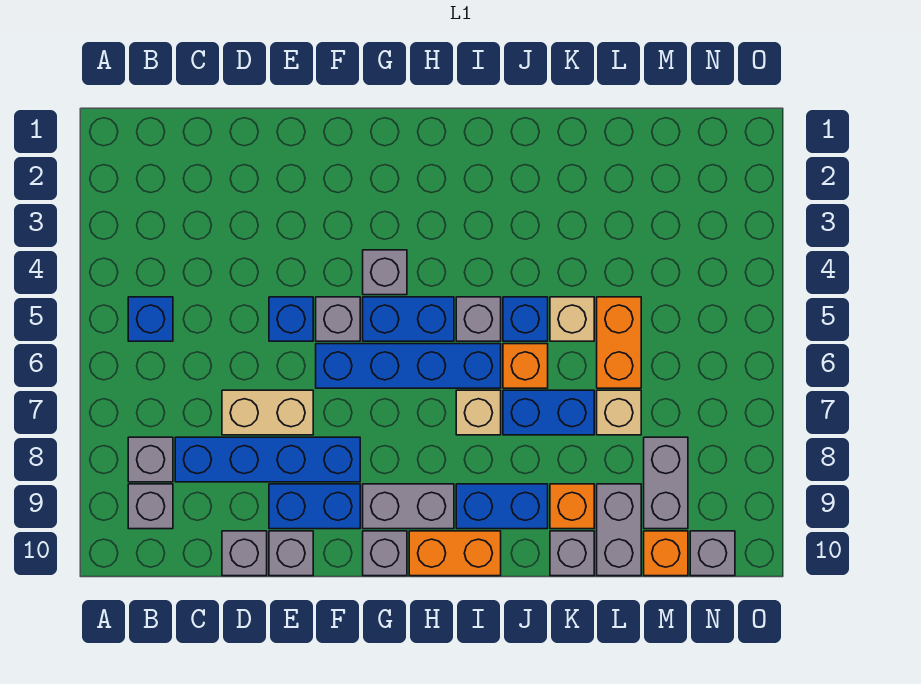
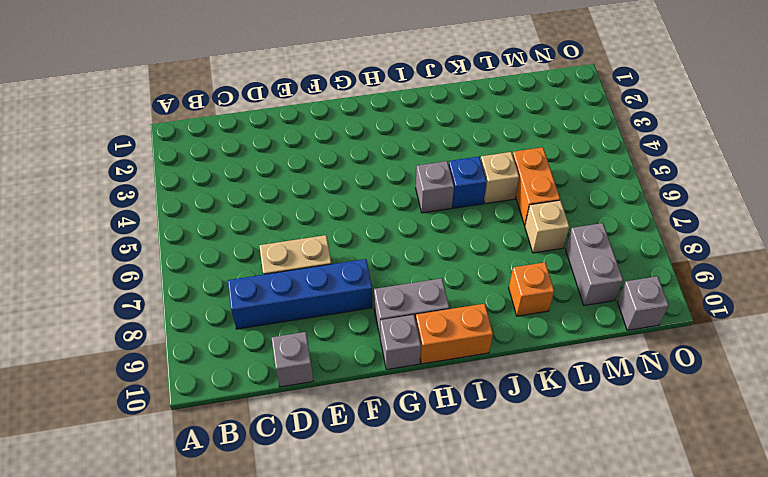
none -> blue brick B5 level 1
none -> grey brick B8 level 1
none -> grey brick B9 level 1
none -> blue brick E5 level 1

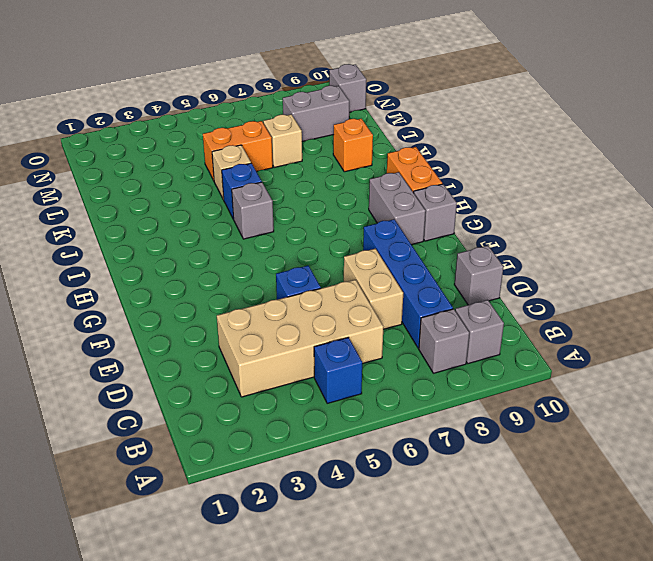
tan brick C3:D6 level 1 -> none
none -> blue brick E9:F9 level 1
none -> grey brick E10 level 1
none -> grey brick F5 level 1
none -> blue brick F6:I6 level 1

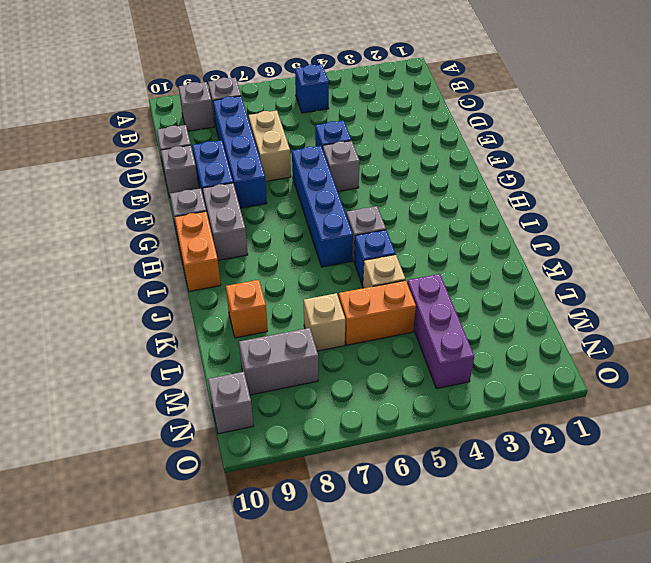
purple brick L4:N4 level 1 -> none
none -> grey brick G4 level 1
none -> blue brick G5:H5 level 1
none -> tan brick I7 level 1
none -> blue brick I9:J9 level 1

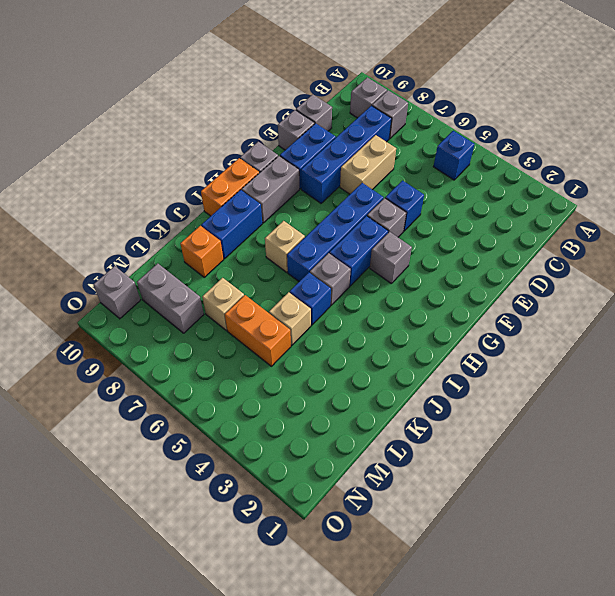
none -> orange brick J6 level 1
none -> blue brick J7:K7 level 1
none -> grey brick K10 level 1
none -> grey brick L9:L10 level 1

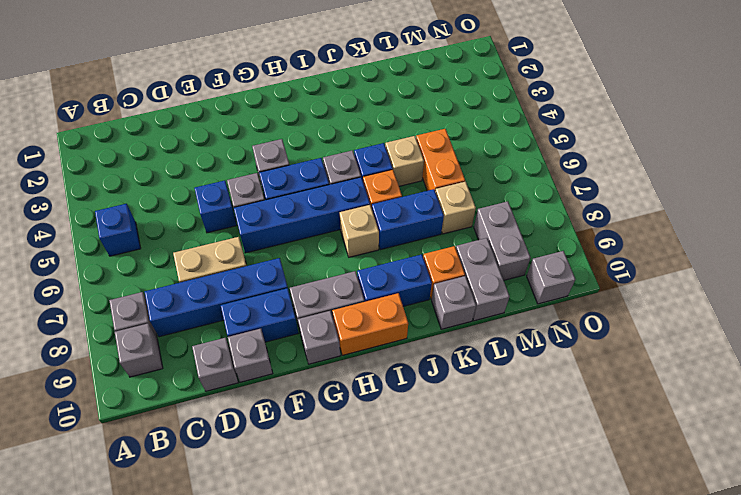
none -> orange brick M10 level 1

